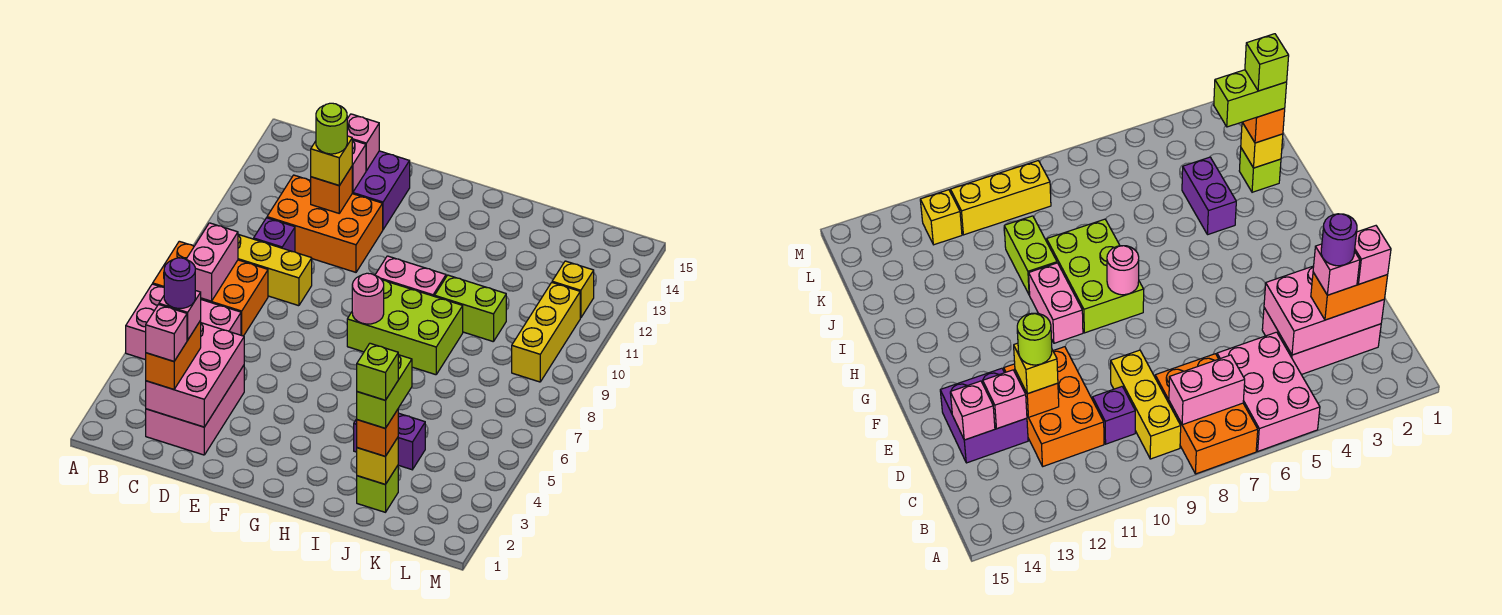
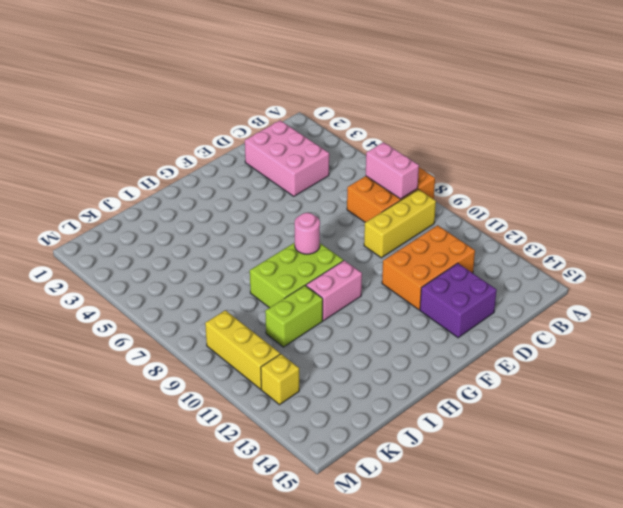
none -> pink brick A5:C6 level 1
none -> purple brick C10 level 1
none -> purple brick I4:J4 level 1
none -> lime brick J2 level 1

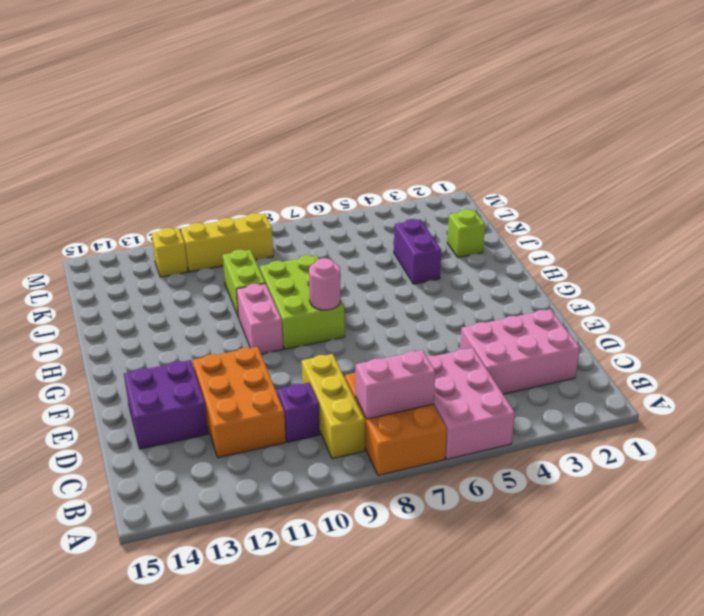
none -> pink brick C2:D4 level 2
none -> orange brick D12 level 2
none -> pink brick D13 level 2
none -> pink brick D14 level 2

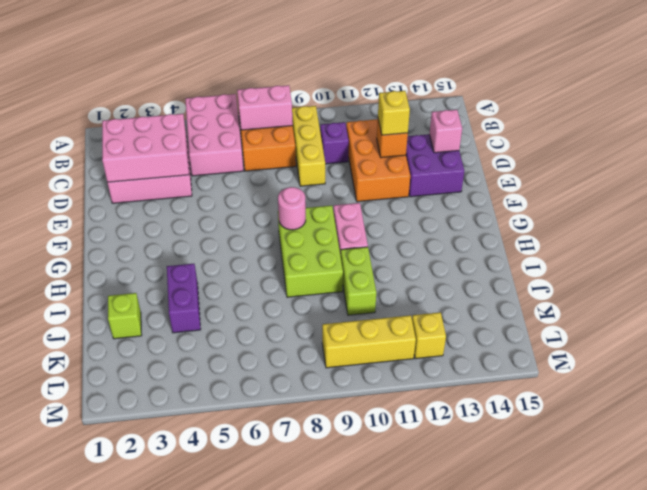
none -> pink brick D13 level 2
none -> yellow brick J2 level 2
none -> orange brick C2:C3 level 3
none -> orange brick J2 level 3

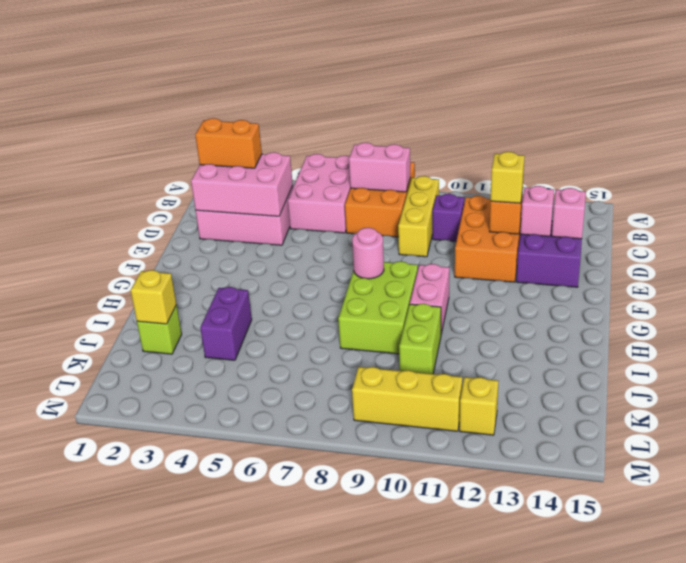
none -> orange brick J2 level 3
none -> pink brick C2 level 4
none -> pink brick C3 level 4
none -> lime round brick D12 level 4

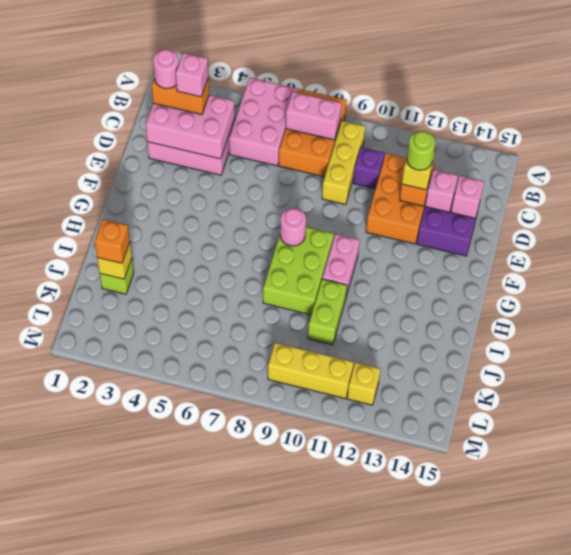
pink round brick C2 level 4 -> pink brick C2 level 4
none -> purple brick I4:J4 level 1
none -> lime brick J2:J3 level 4
none -> purple round brick C3 level 5
none -> lime brick J2 level 5

